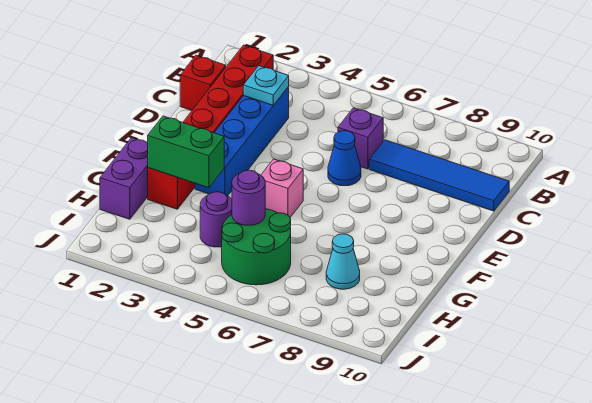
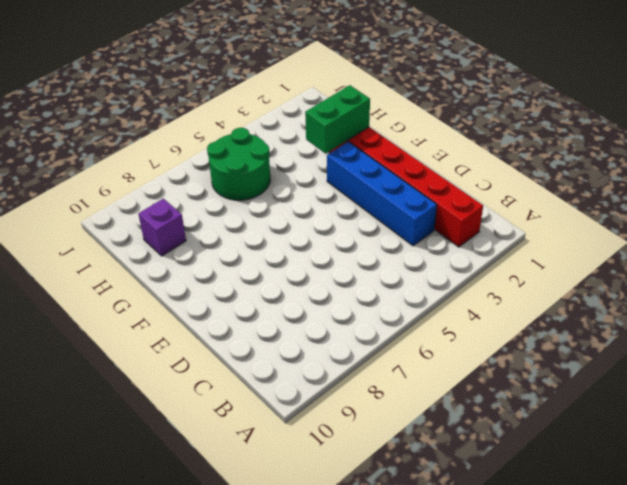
purple brick H9 level 1 -> purple brick C6 level 1
none -> red brick C1 level 1
none -> blue tile C7:C10 level 1
none -> blue cone D6 level 1

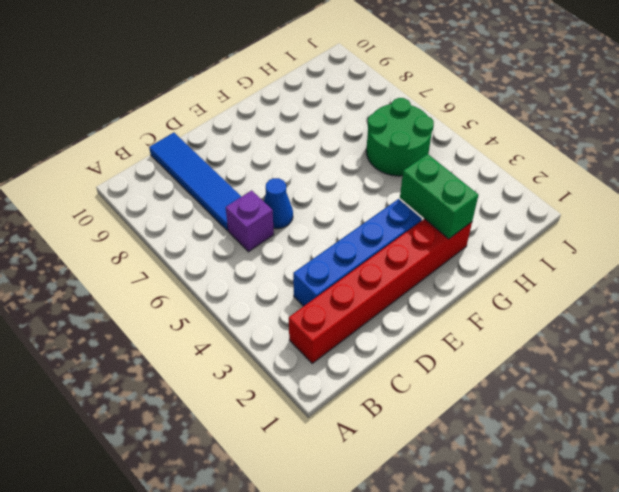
none -> red brick C1 level 1
none -> pink brick F5 level 1
none -> purple brick G1:H1 level 1

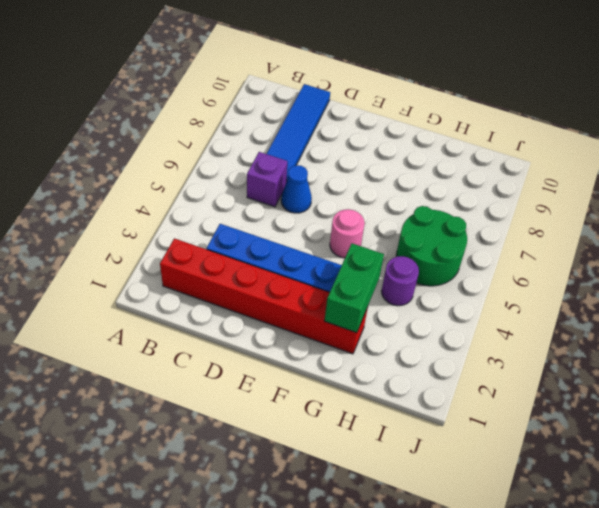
pink round brick F5 level 1 -> pink brick F5 level 1
none -> red brick C1 level 1
none -> purple brick G1:H1 level 1
none -> cyan cone H8 level 1

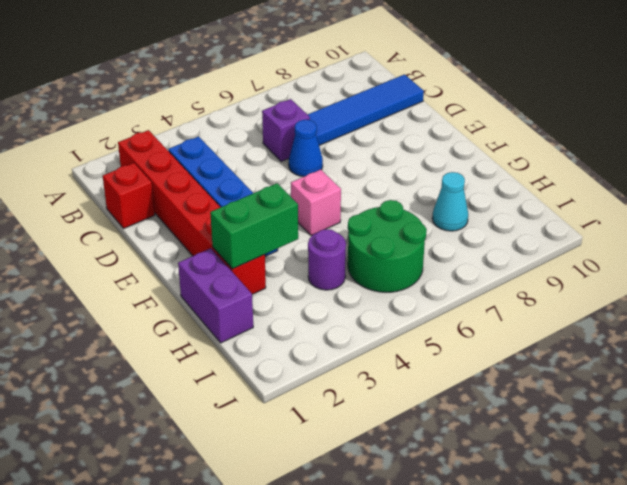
none -> cyan plate C3 level 2
none -> purple round brick H5 level 2

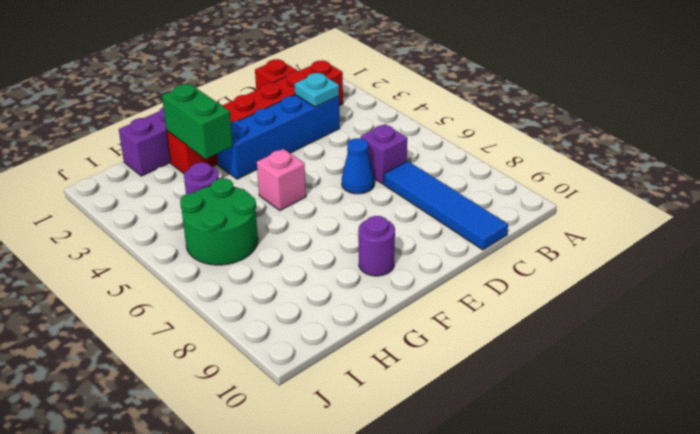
purple round brick F9 level 1 -> purple round brick H5 level 2
none -> cyan cone H8 level 1

